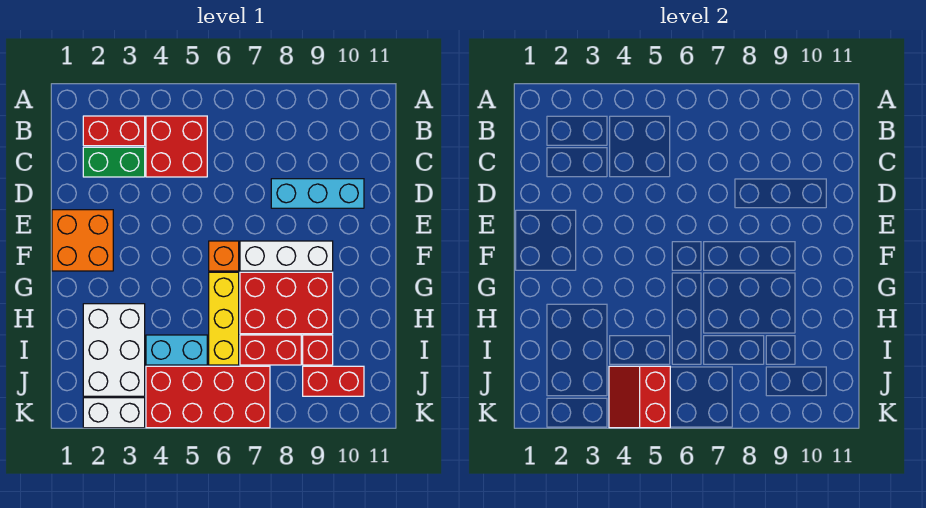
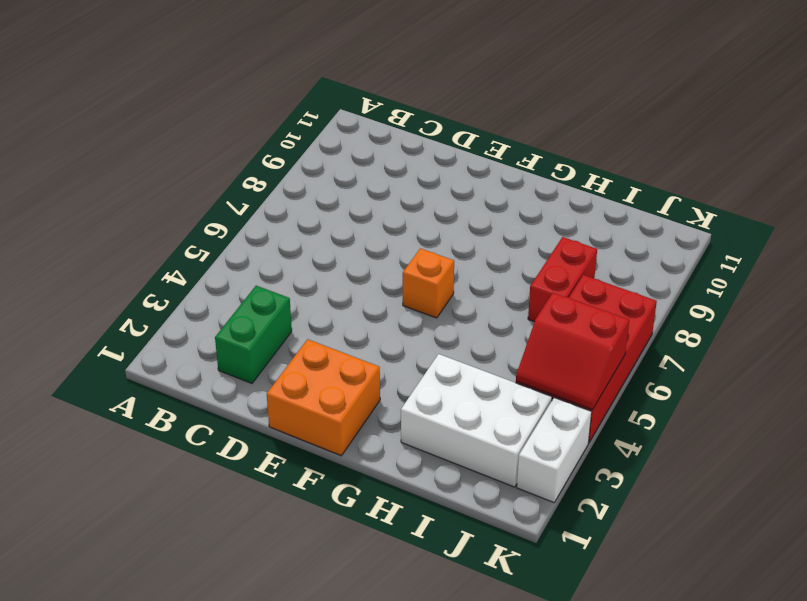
none -> red brick B2:B3 level 1
none -> red brick B4:C5 level 1
none -> cyan brick D8:D10 level 1

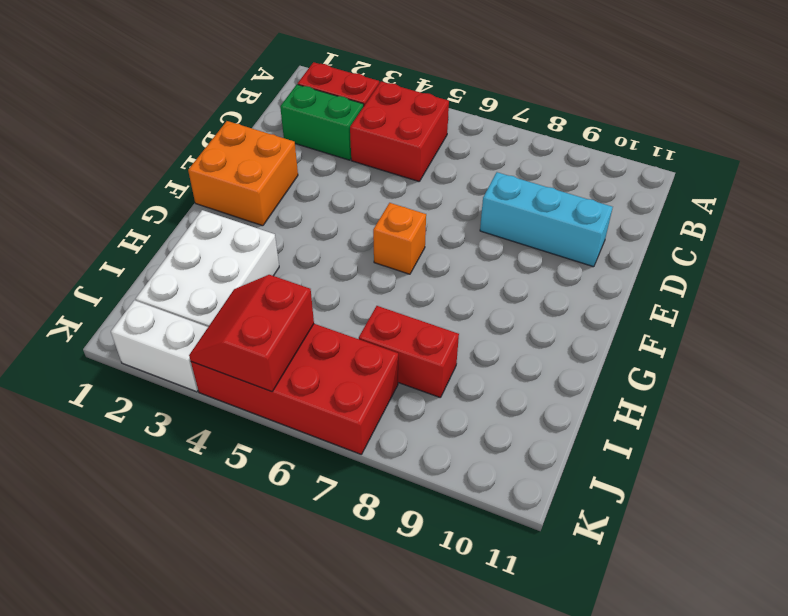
none -> white brick F7:F9 level 1
none -> yellow brick G6:I6 level 1
none -> red brick G7:H9 level 1

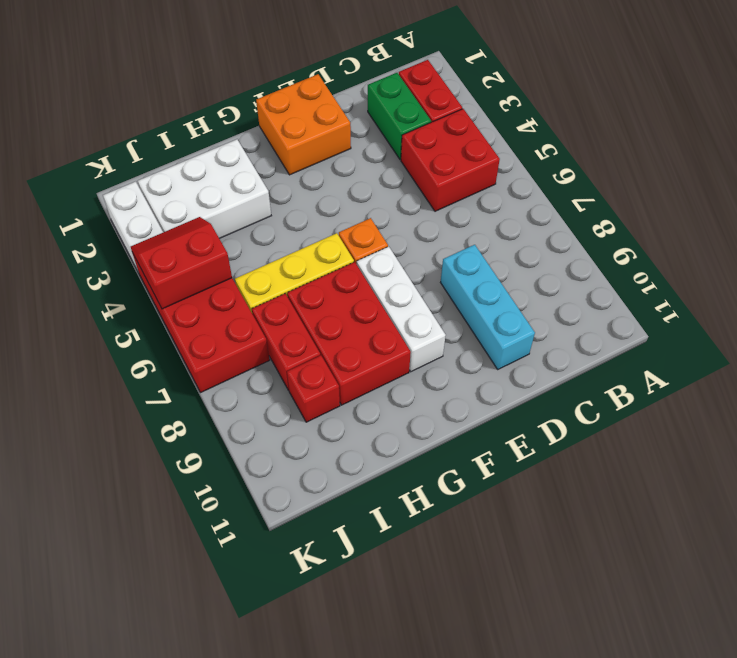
none -> cyan brick I4:I5 level 1
none -> red brick J9:J10 level 1

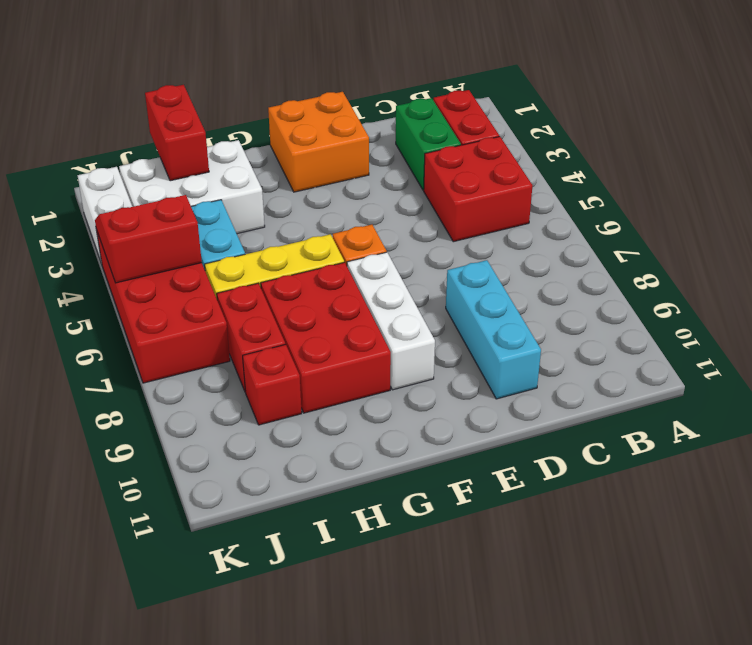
red brick I1:I2 level 2 -> red brick J9:J10 level 1

